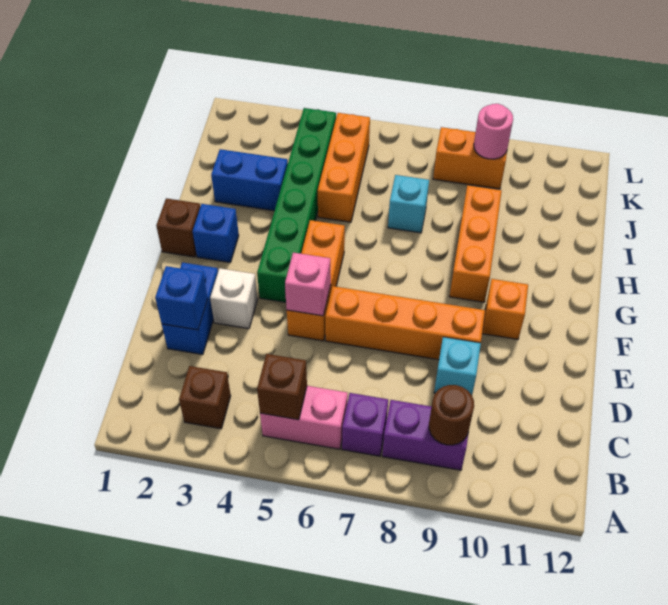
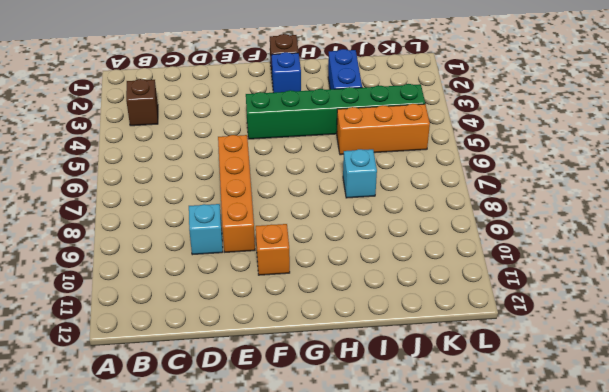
none -> pink brick B5:B6 level 1
none -> purple brick B7 level 1
none -> purple brick B8:B9 level 1

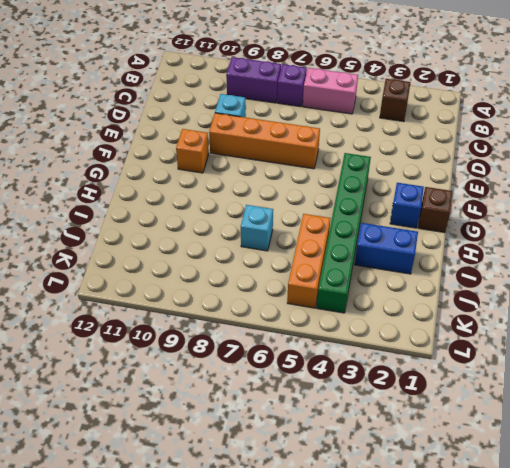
none -> blue brick D2:E2 level 1
none -> white brick E3 level 1
none -> orange brick E5:G5 level 1

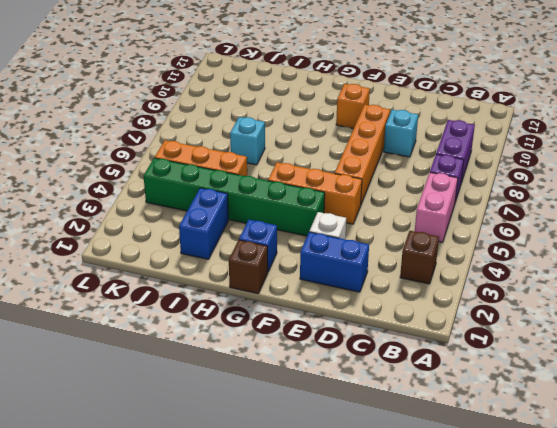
none -> orange brick G9:I9 level 1
none -> orange brick K8:K9 level 1
none -> brown brick B5 level 2

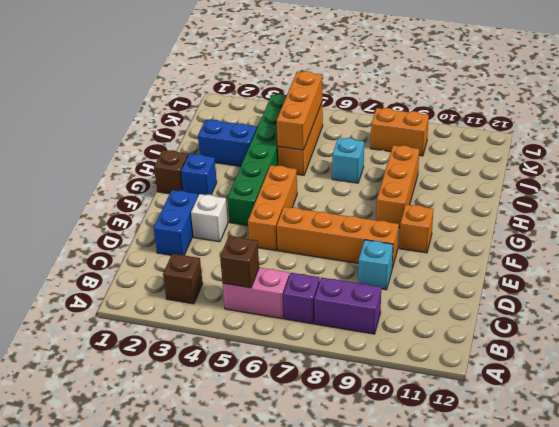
orange brick I5:K5 level 2 -> none
none -> brown round brick B9 level 2
none -> blue brick D2 level 2
none -> pink brick E5 level 2

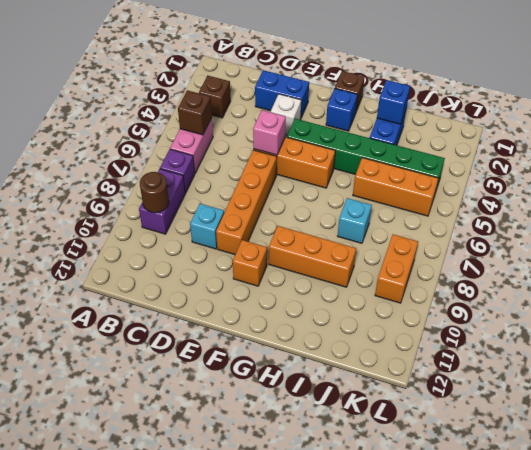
blue brick I2 level 2 -> blue brick D2 level 2
none -> pink round brick K9 level 2

